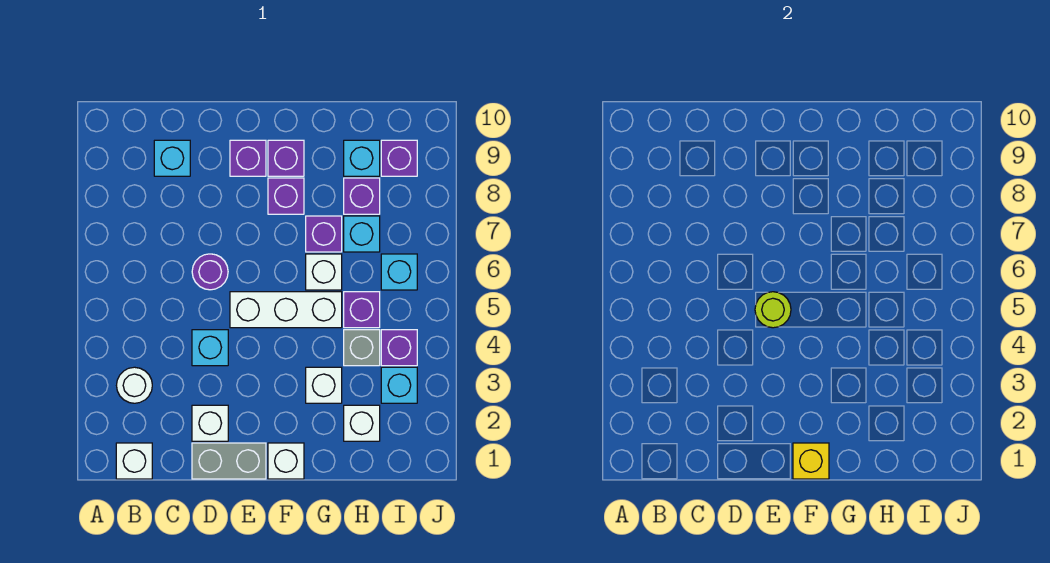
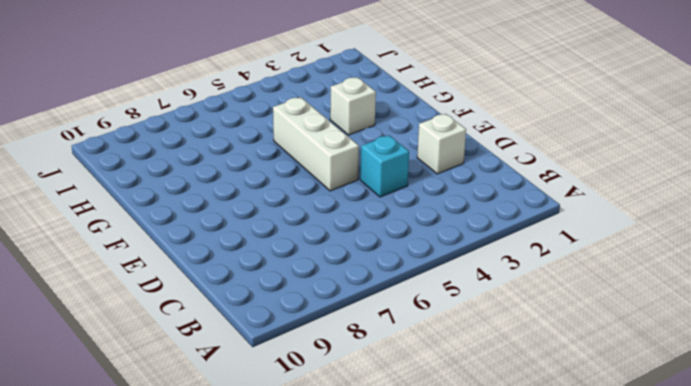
none -> white brick B1 level 1
none -> white round brick B3 level 1
none -> cyan brick C9 level 1

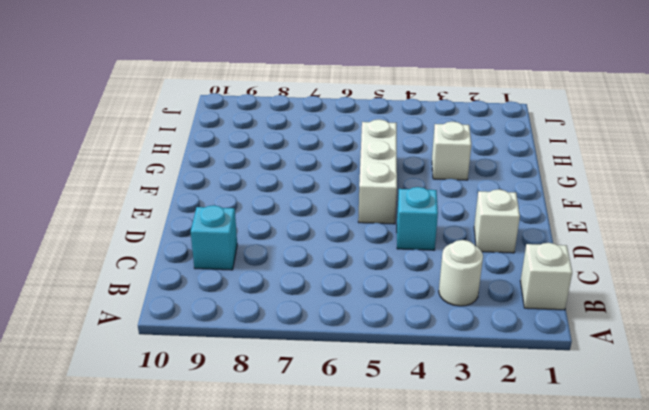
none -> grey brick D1:E1 level 1
none -> purple round brick D6 level 1
none -> purple brick E9 level 1

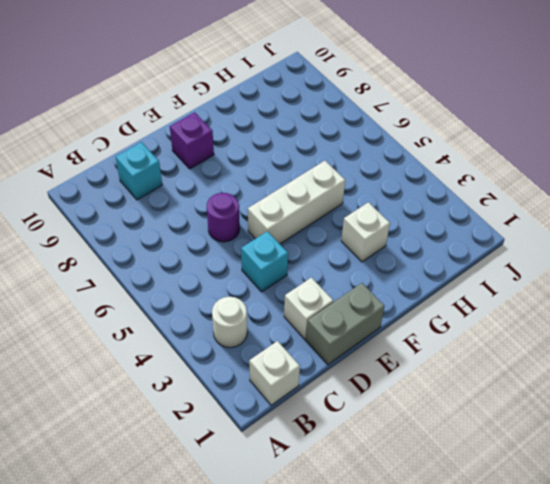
none -> white brick F1 level 1
none -> purple brick F8 level 1
none -> purple brick F9 level 1

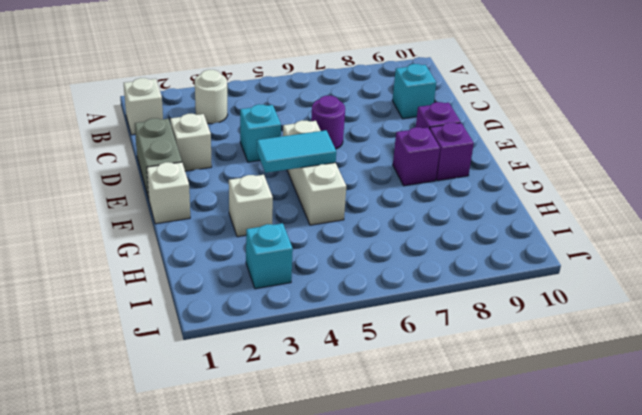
cyan tile F4:F5 level 2 -> none
none -> white brick G6 level 1
none -> purple brick G7 level 1
none -> white brick H2 level 1

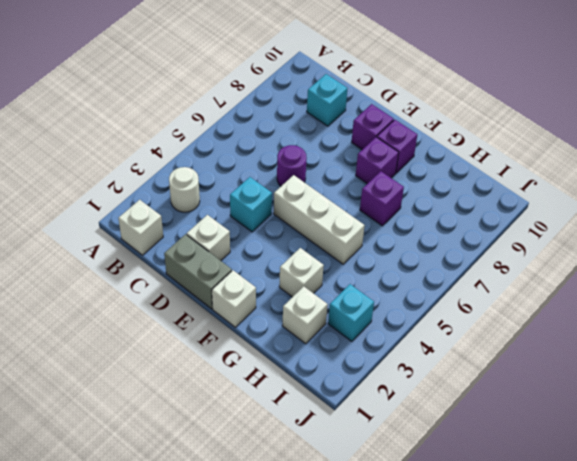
none -> white brick G6 level 1
none -> grey brick H4 level 1
none -> purple brick H5 level 1

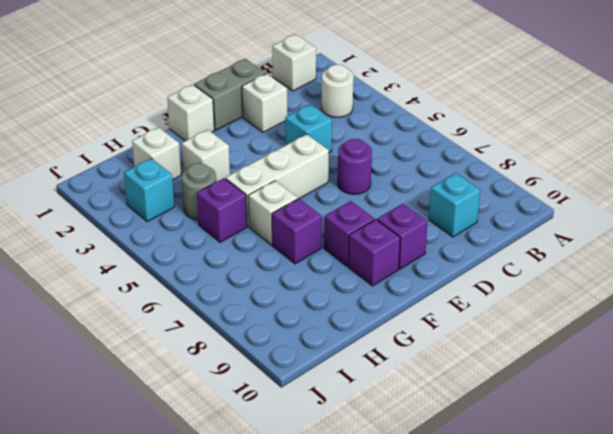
grey round brick H4 level 1 -> grey brick H4 level 1
none -> cyan brick H7 level 1
none -> purple brick H8 level 1
none -> cyan brick H9 level 1

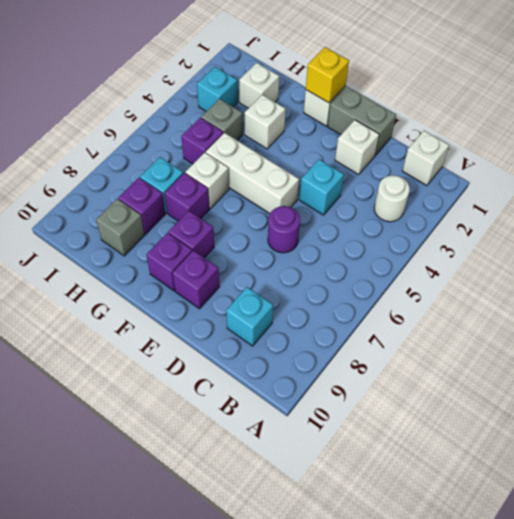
grey brick H9 level 1 -> cyan brick H9 level 1
none -> purple brick I4 level 1
none -> cyan brick I6 level 1
none -> purple brick I9 level 1

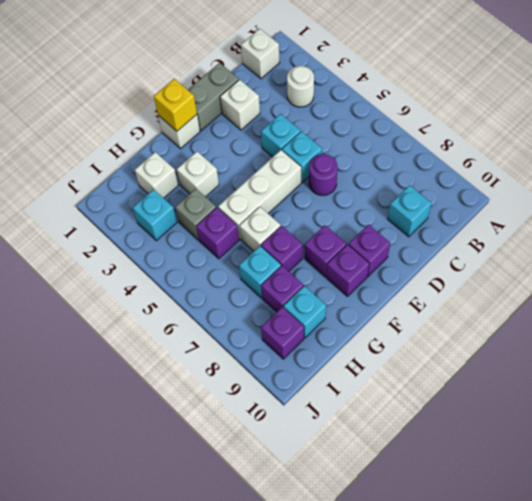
cyan brick D5 level 1 -> cyan brick I6 level 1
none -> purple brick I4 level 1
none -> lime round brick E5 level 2

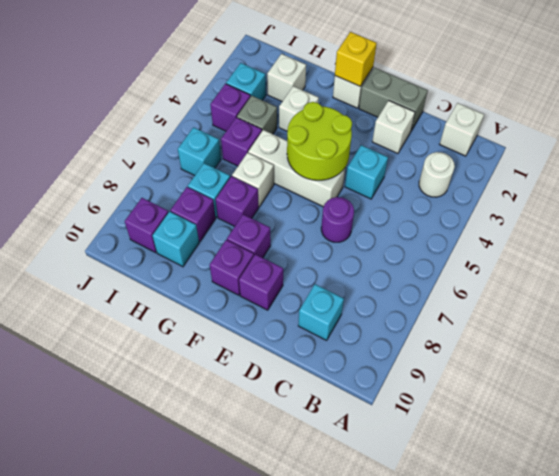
lime round brick E4:F5 level 2 -> lime round brick E5 level 2

